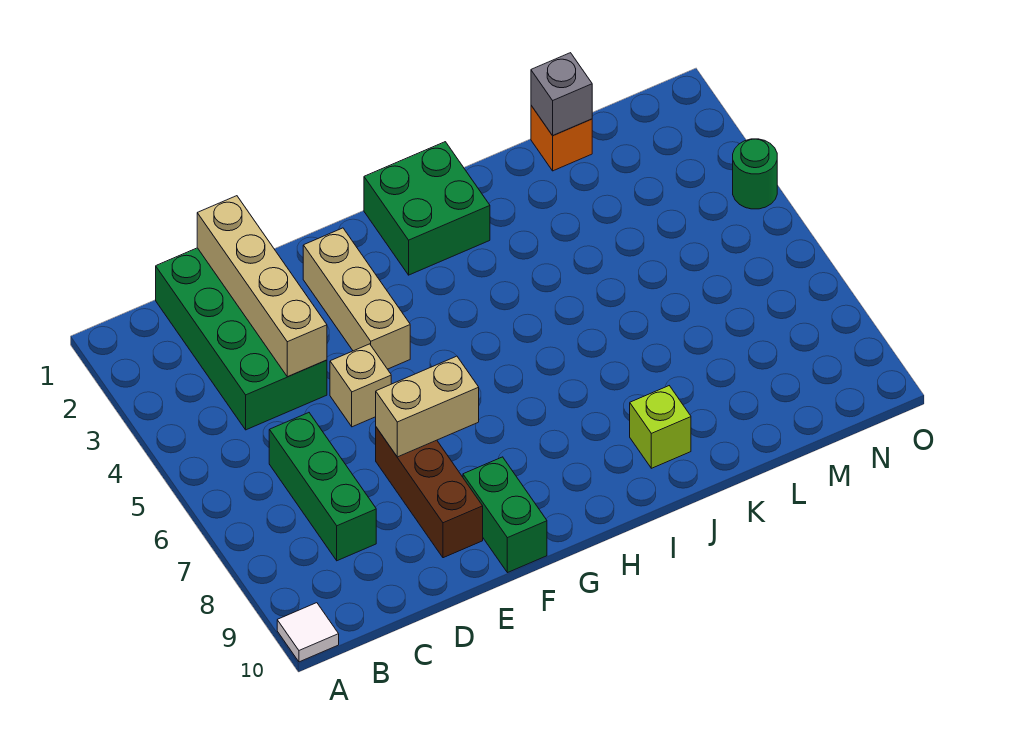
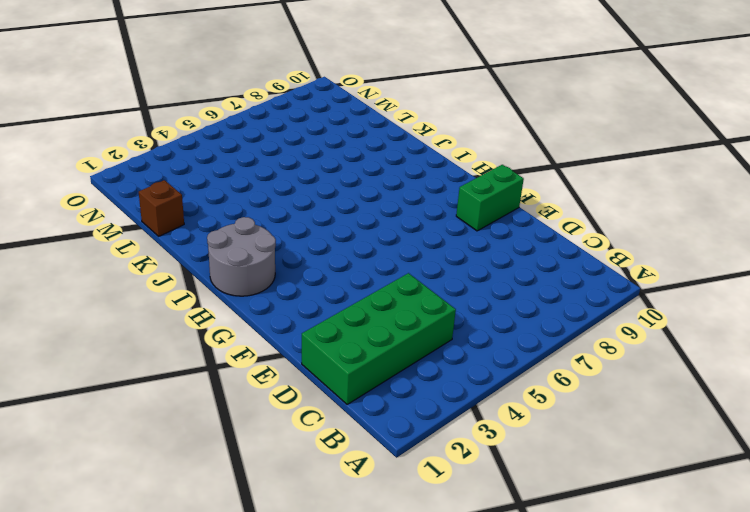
grey round brick H1:I2 level 1 -> green brick H1:I2 level 1
brown brick L1 level 1 -> orange brick L1 level 1
none -> white tile A10 level 1
none -> green brick C6:C8 level 1
none -> tan brick E5 level 1

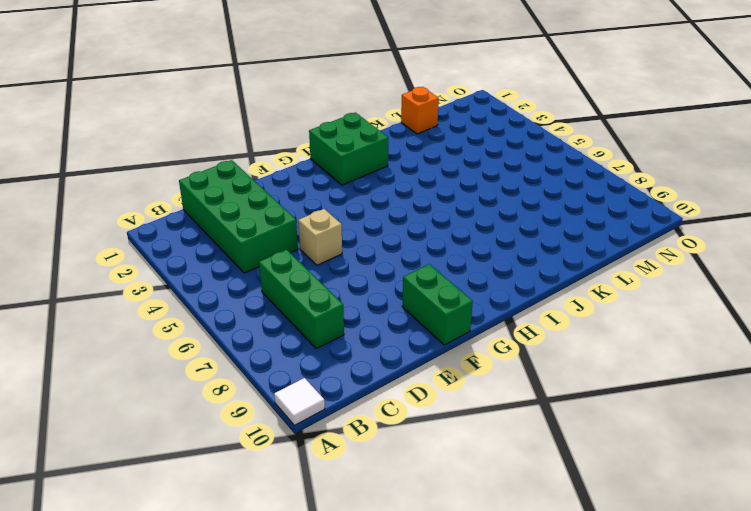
none -> brown brick E7:E9 level 1
none -> tan brick F2:F4 level 1
none -> lime brick J9 level 1

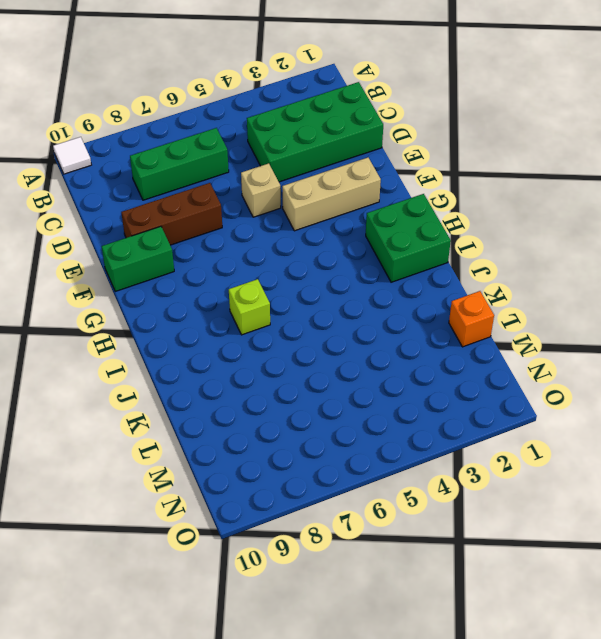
lime brick I7 level 1 -> lime brick J9 level 1
none -> green round brick O4 level 1
none -> tan brick D1:D4 level 2
none -> tan brick E7:F7 level 2

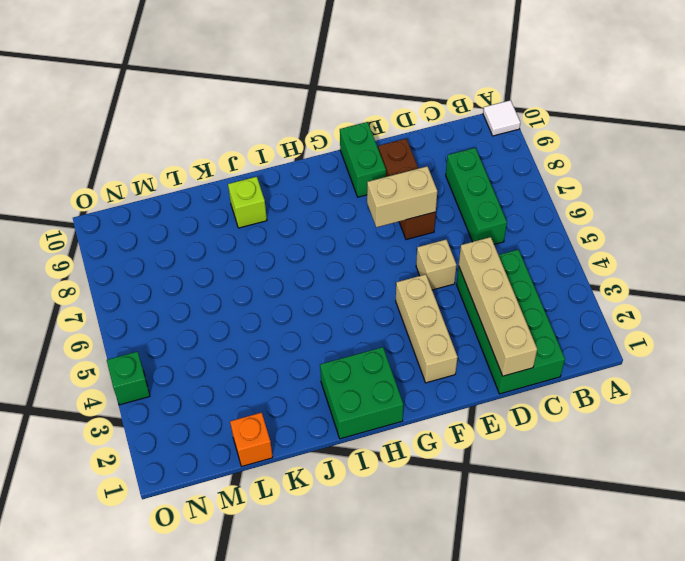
green brick O4 level 1 -> green round brick O4 level 1
none -> grey brick L1 level 2

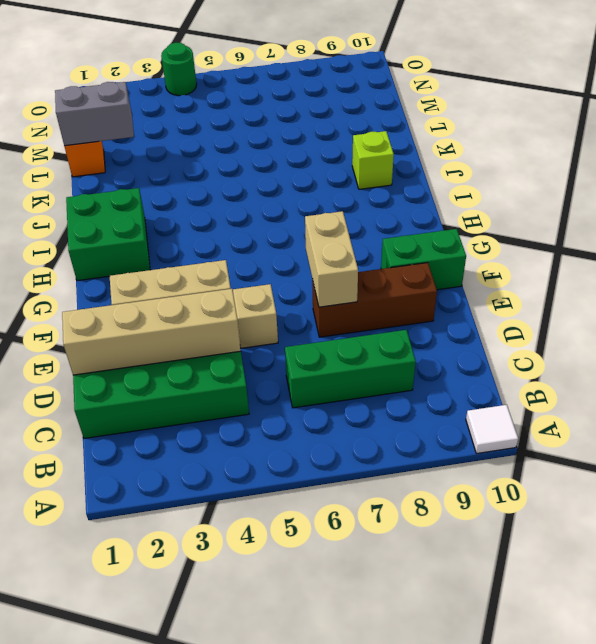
grey brick L1:L2 level 2 -> grey brick L1 level 2

